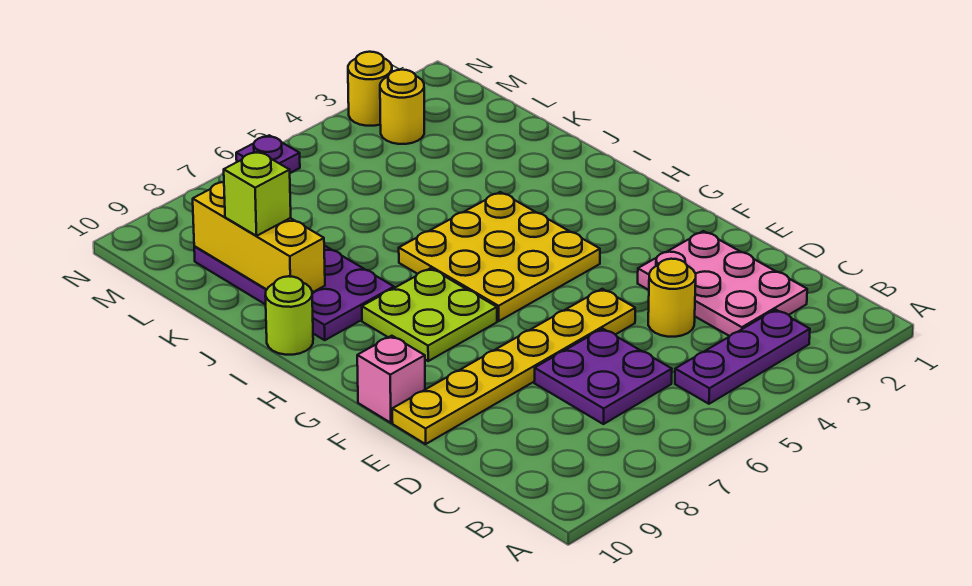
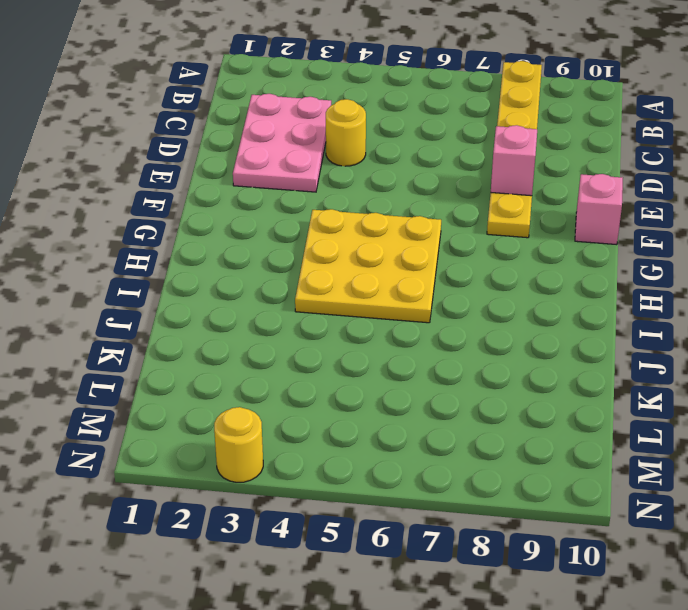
yellow plate A8:F8 level 1 -> yellow plate E5:E10 level 1
pink brick E8 level 2 -> none
none -> purple plate B3:B5 level 1
none -> purple plate C6:D7 level 1
none -> lime plate G7:H8 level 1

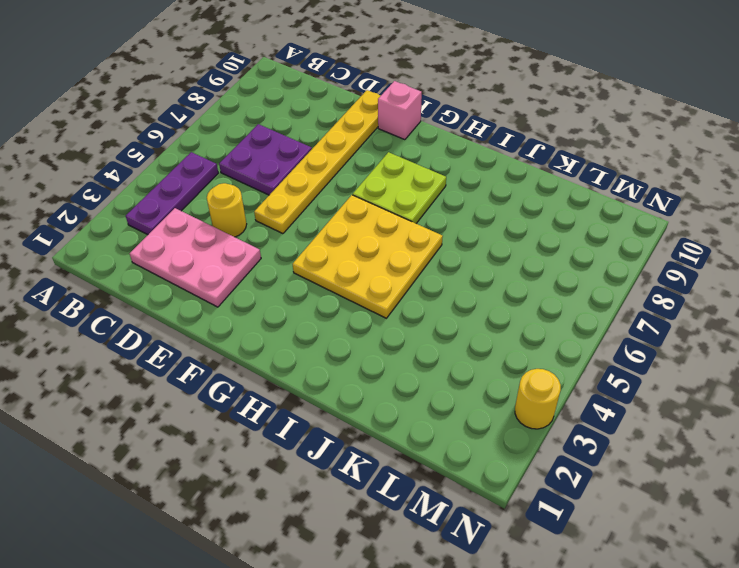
none -> purple plate I8:L9 level 1
none -> lime round brick I10 level 1
none -> yellow round brick M3 level 1

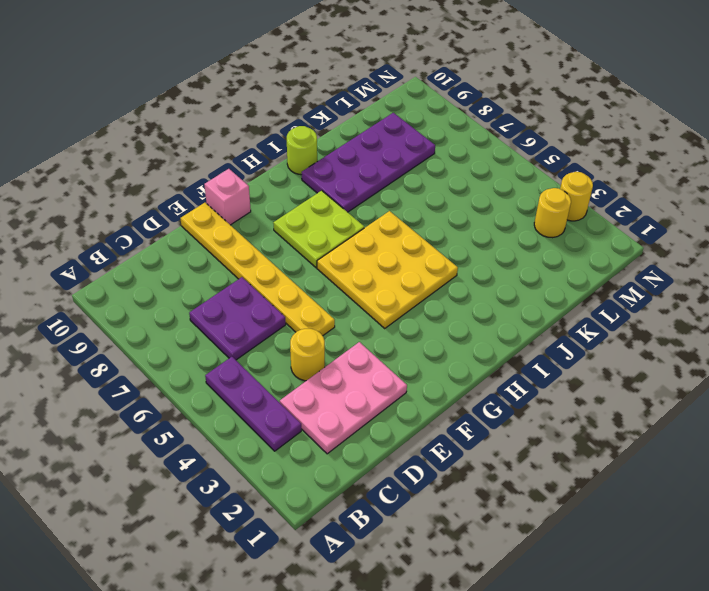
none -> purple plate N6 level 1
none -> yellow brick J9:L9 level 2
none -> lime brick K9 level 3

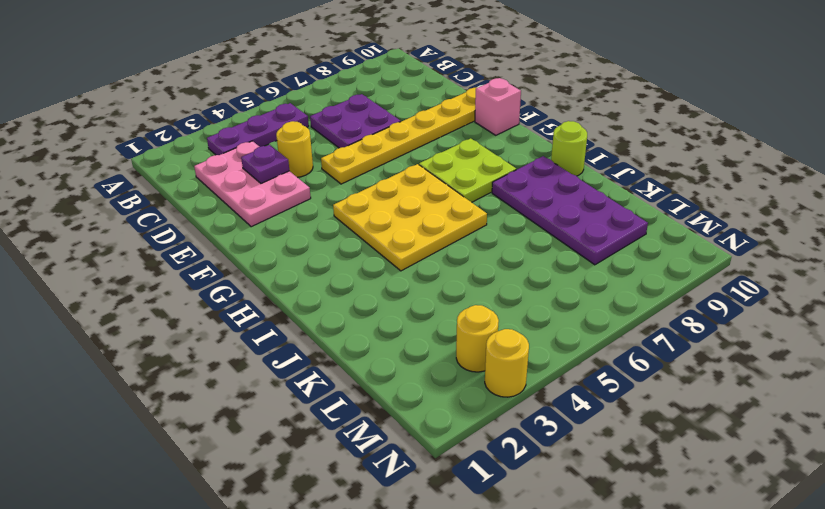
purple plate D3 level 2 -> purple plate N6 level 1
none -> yellow brick J9:L9 level 2
none -> lime brick K9 level 3

